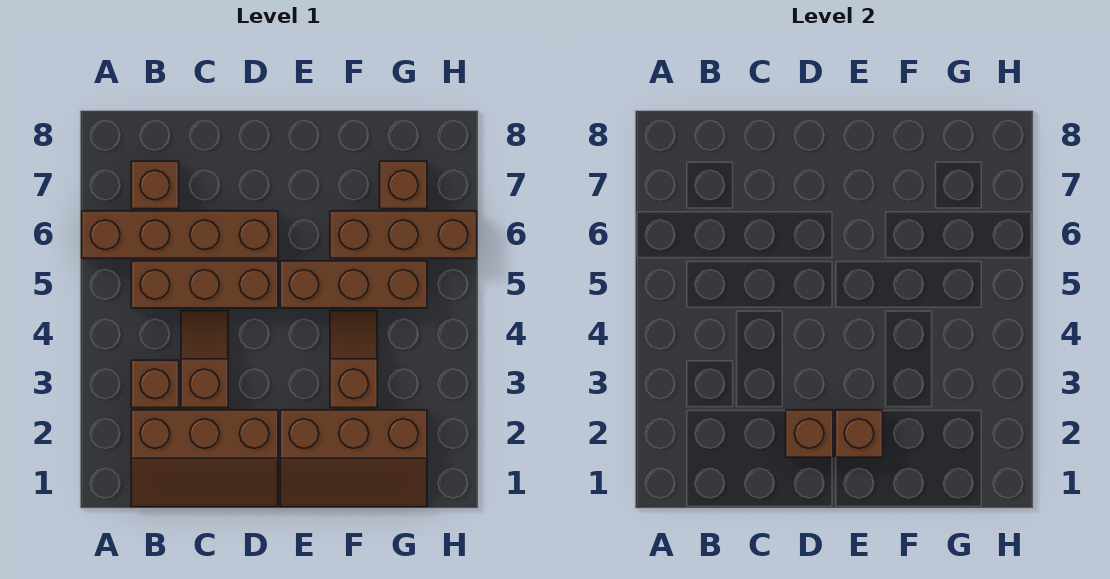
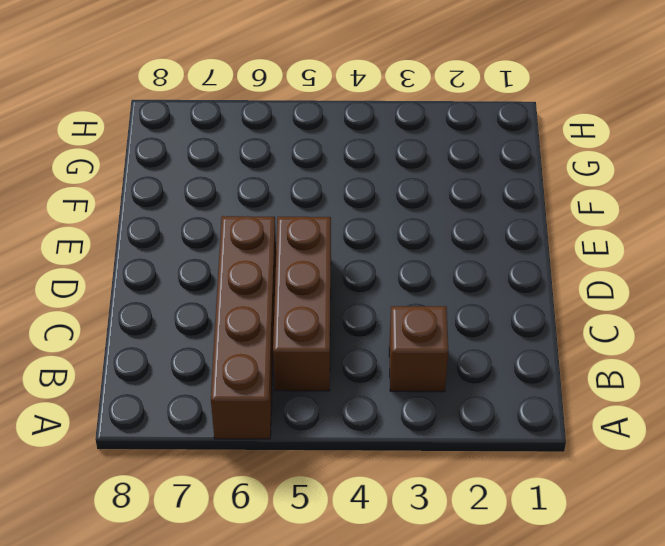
none -> brown slope B1:D2 level 1 top 2
none -> brown brick B7 level 1
none -> brown slope C3:C4 level 1 top 3

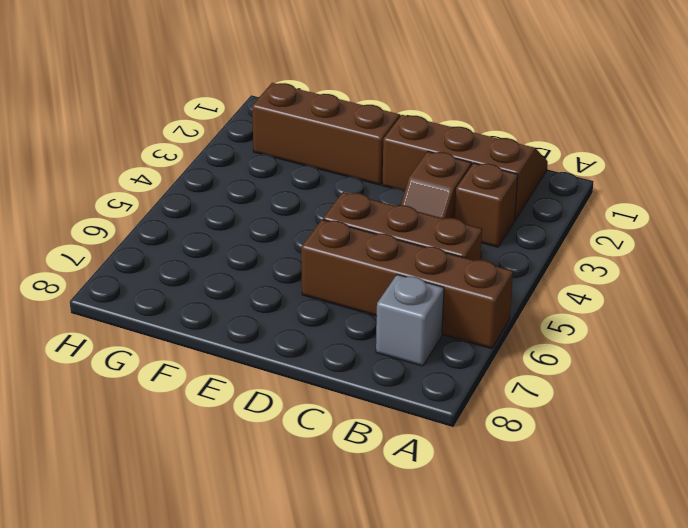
grey brick B7 level 1 -> brown brick B7 level 1
none -> brown brick E5:G5 level 1
none -> brown slope F3:F4 level 1 top 3
none -> brown brick F6:H6 level 1

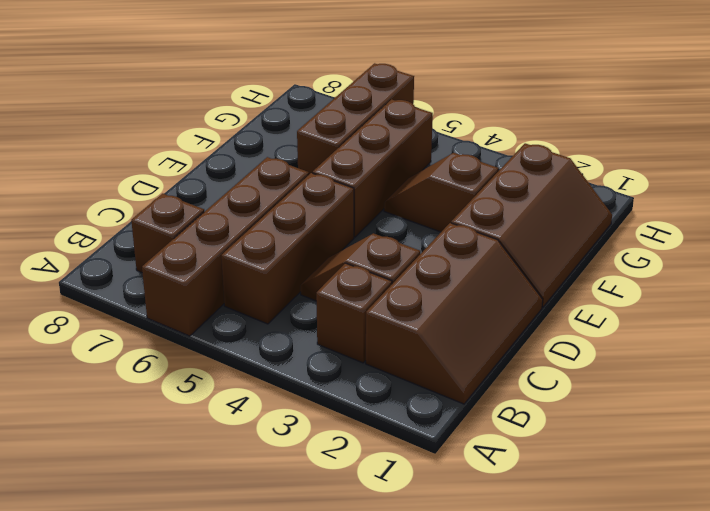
none -> brown brick G7 level 1
none -> brown brick D2 level 2
none -> brown brick E2 level 2

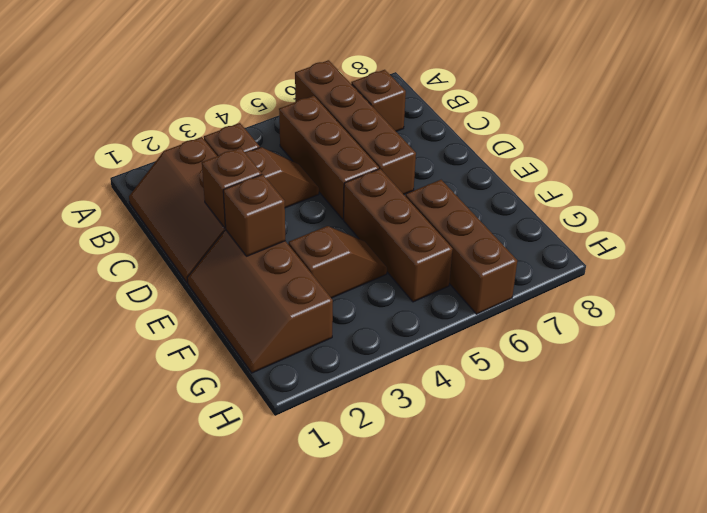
none -> brown brick G7 level 1

